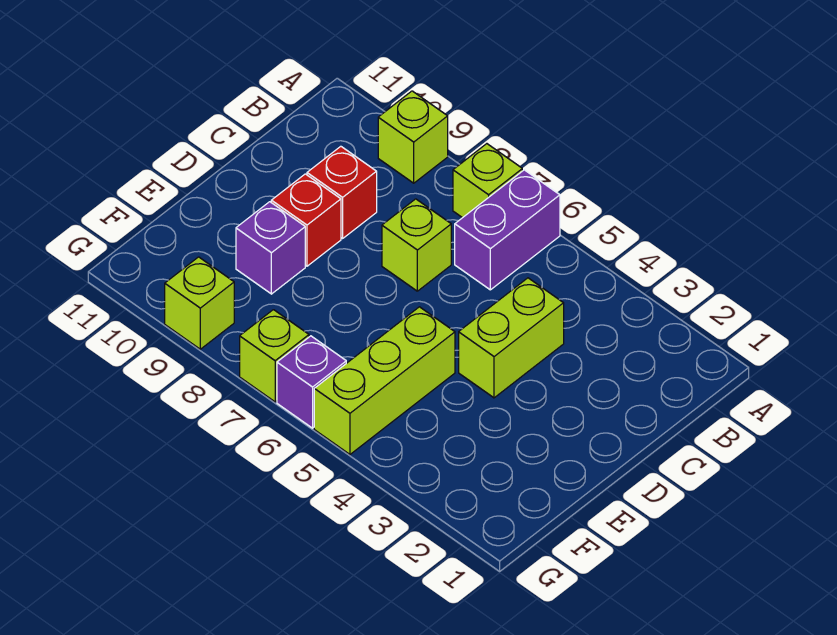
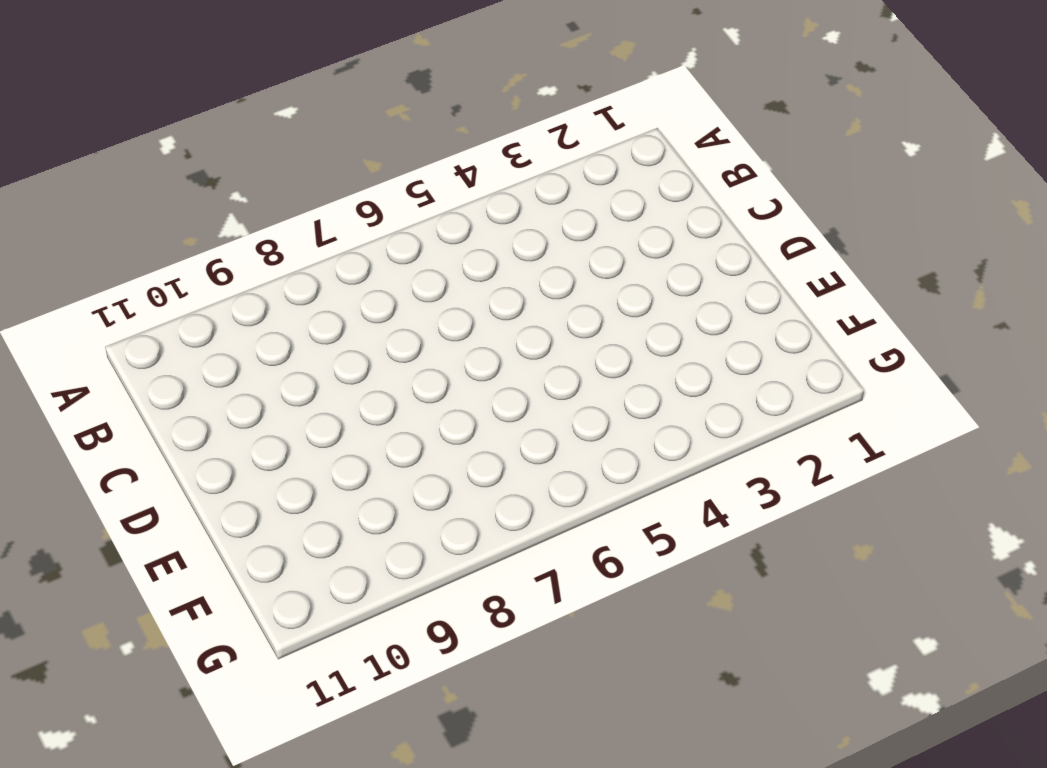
none -> purple brick A6:B6 level 1
none -> lime brick A7 level 1
none -> lime brick A9 level 1

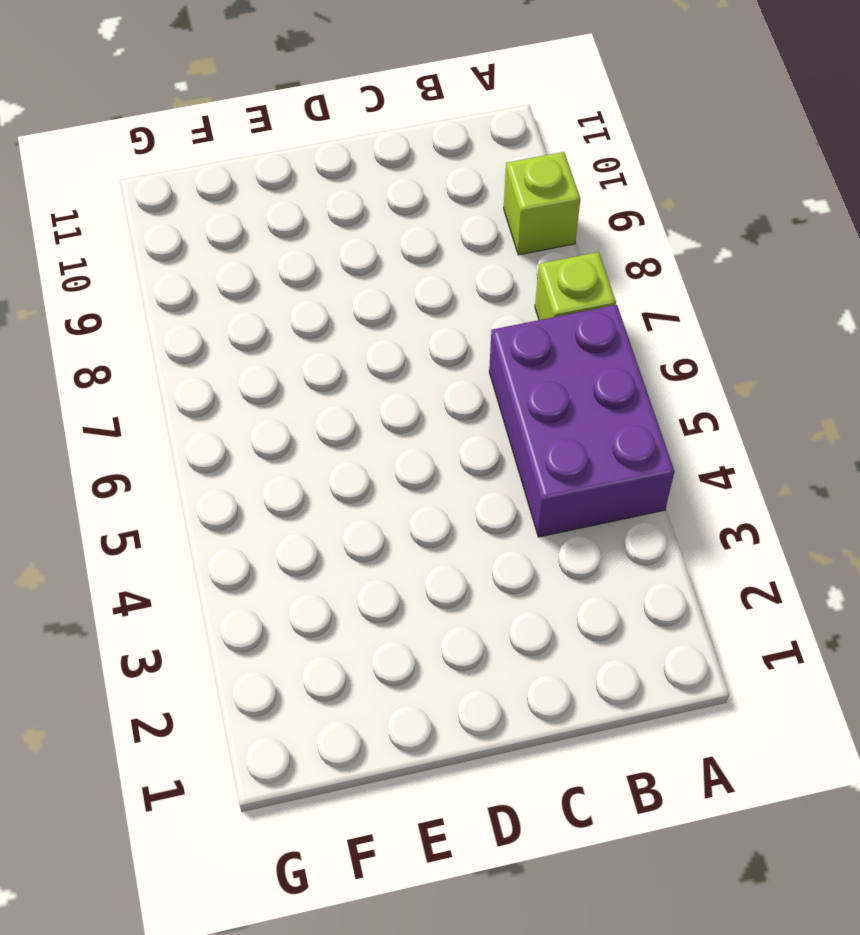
purple brick A4:B6 level 1 -> purple brick A6:B6 level 1
none -> lime brick C4:D4 level 1
none -> lime brick C7 level 1
none -> red brick C9 level 1

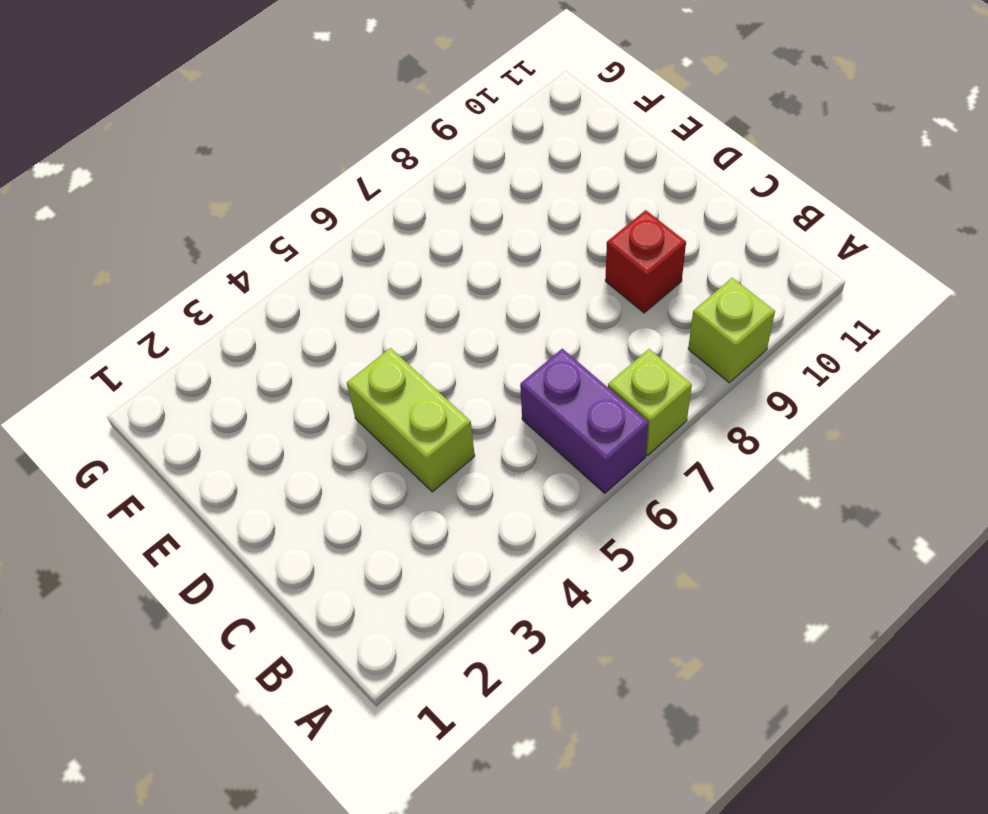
none -> lime brick C7 level 1
none -> red brick D9 level 1
none -> lime brick E5:G5 level 1

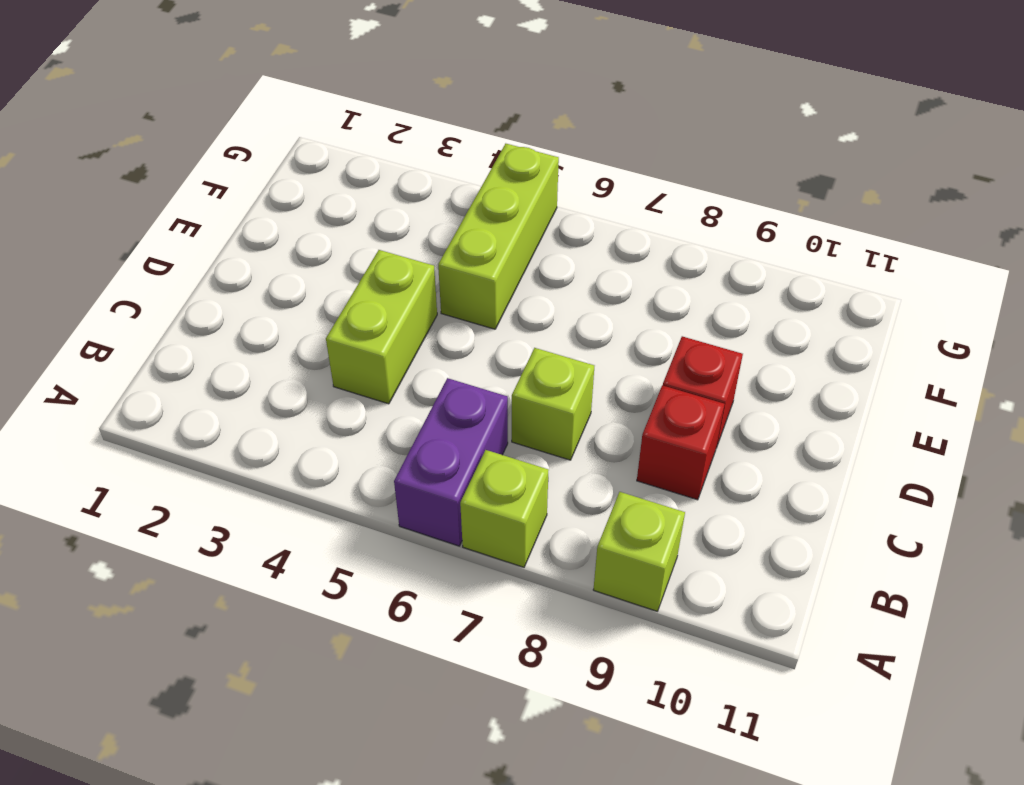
none -> purple brick E9 level 1
none -> purple brick G6 level 1
none -> lime brick G7 level 1

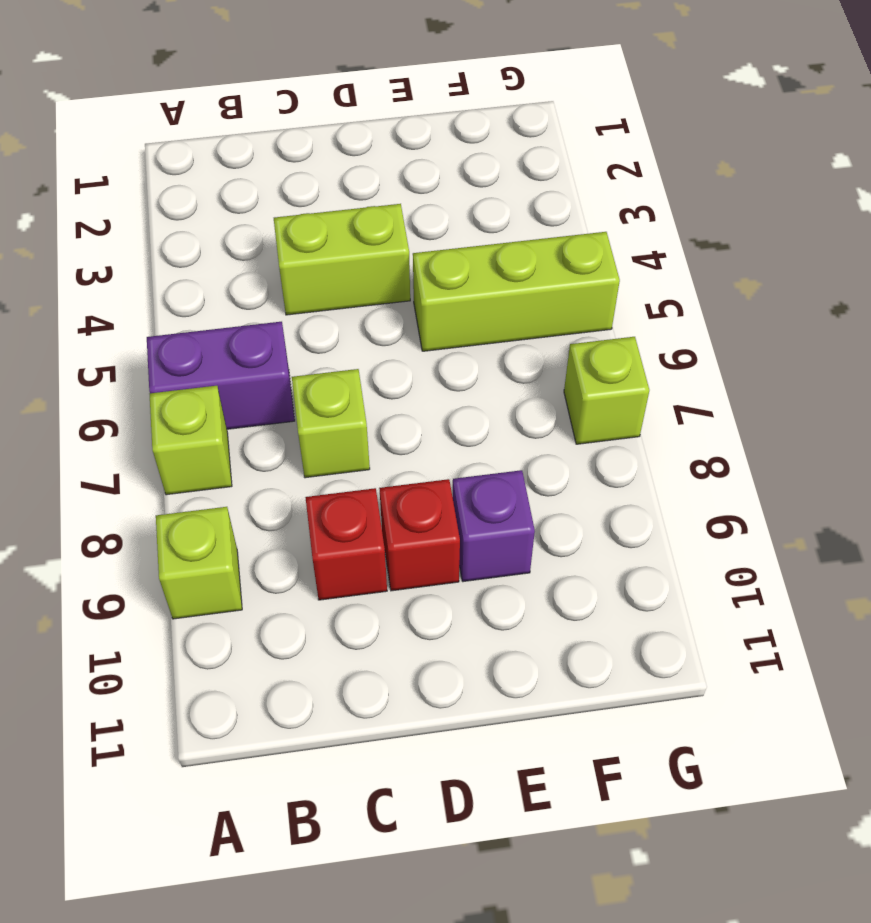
none -> purple brick G6 level 1
none -> lime brick G9 level 1

